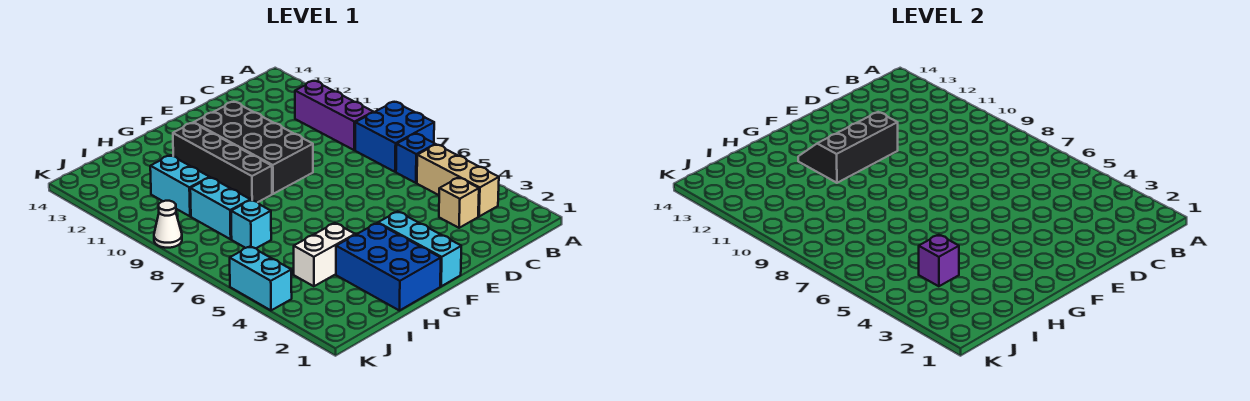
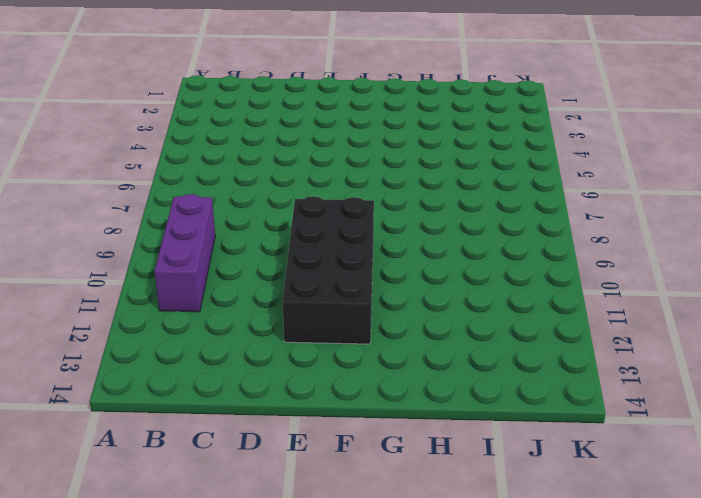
none -> blue brick A7:B8 level 1
none -> tan brick B3:B5 level 1
none -> blue brick B6 level 1

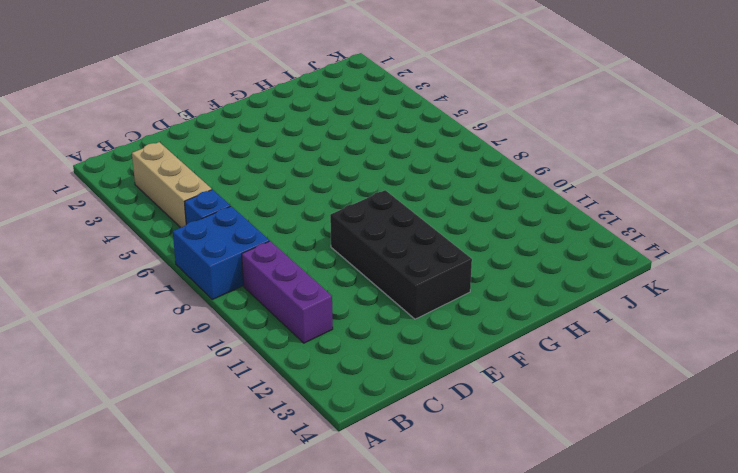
none -> tan brick C3 level 1
none -> cyan brick F1:F3 level 1
none -> blue brick G1:H3 level 1

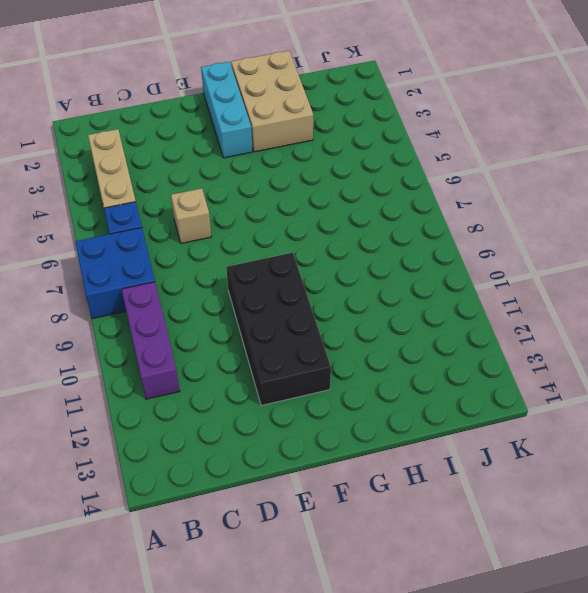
tan brick D6 level 1 -> tan brick C3 level 1
tan brick G1:H3 level 1 -> blue brick G1:H3 level 1
none -> black brick G9:G12 level 1
none -> white brick H4:I4 level 1
none -> cyan brick I7 level 1

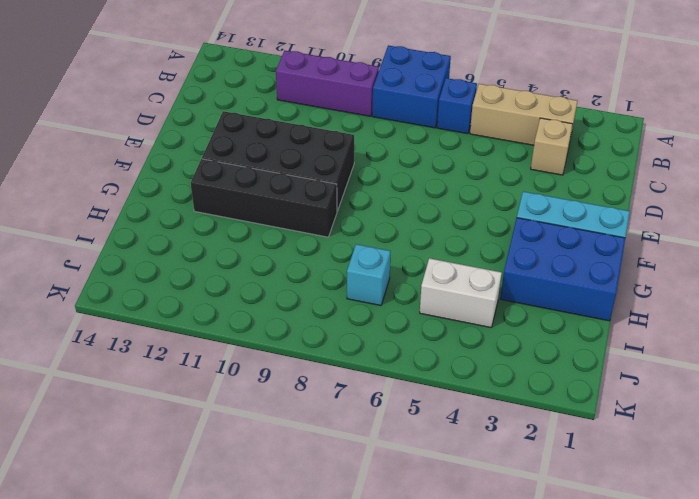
white brick I4:I5 level 1 -> white brick H4:I4 level 1
none -> cyan brick I8:I9 level 1
none -> cyan brick I10:I11 level 1
none -> cyan brick K4:K5 level 1

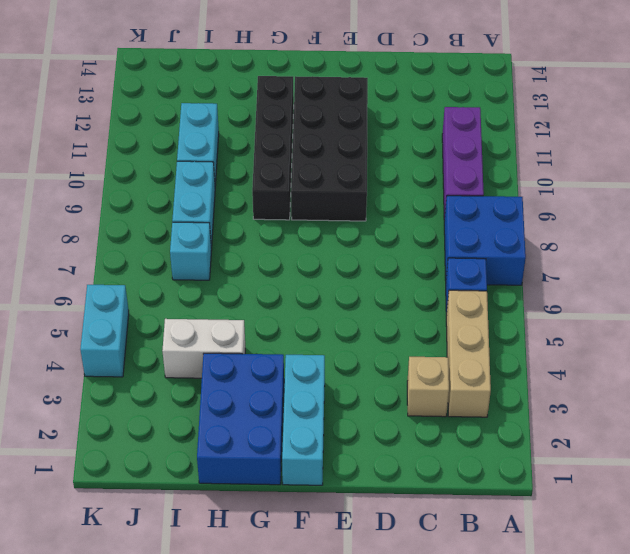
none -> white cone K9 level 1
none -> black slope E11:G12 level 2 top 11
none -> purple brick I4 level 2

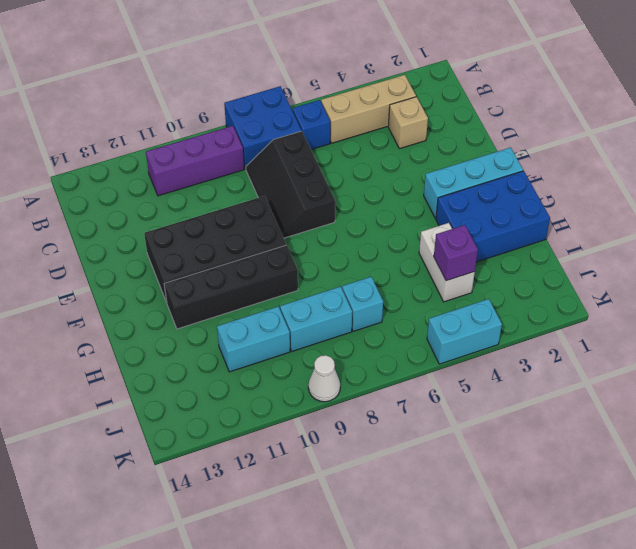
black slope C7:E8 level 1 top 7 -> black slope E11:G12 level 2 top 11

